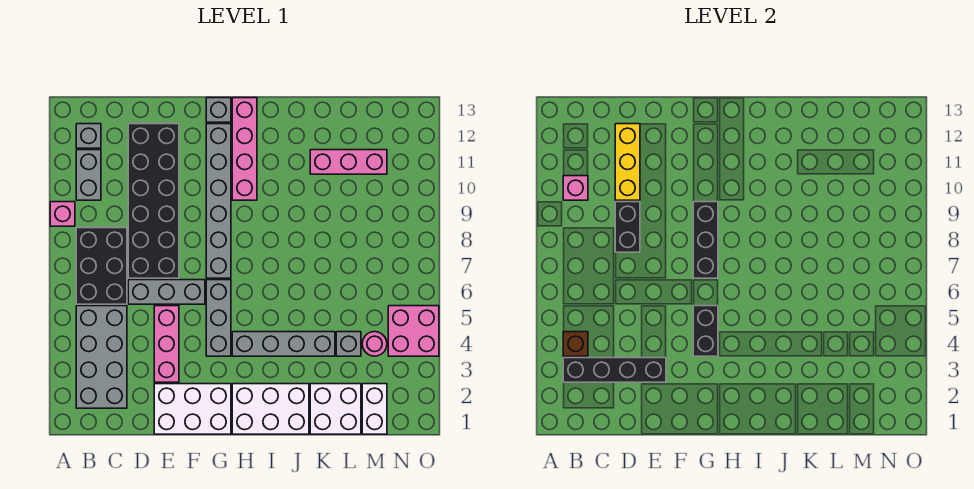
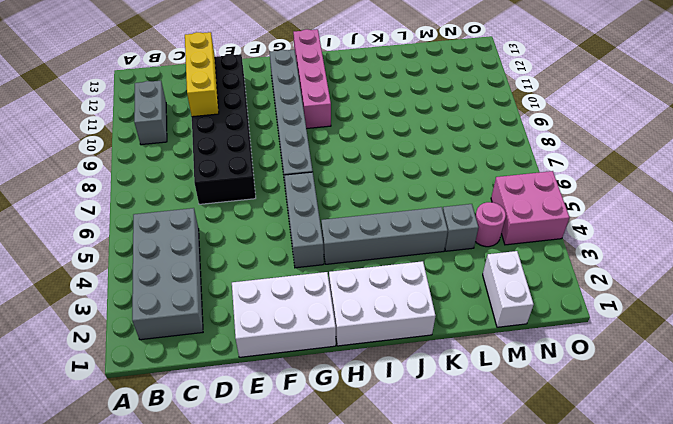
none -> pink brick A9 level 1
none -> black brick B6:C8 level 1
none -> grey brick B12 level 1

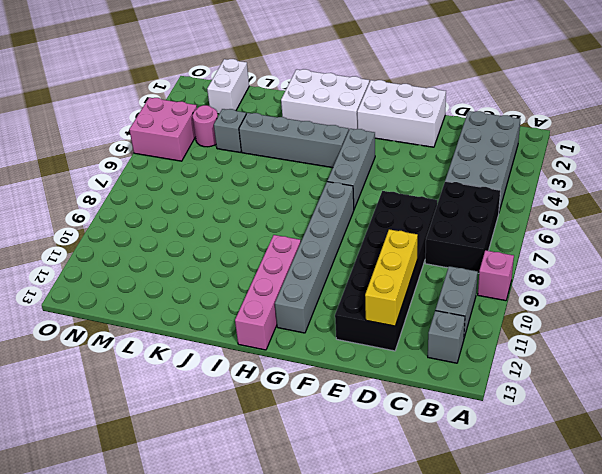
none -> grey brick D6:F6 level 1
none -> pink brick E3:E5 level 1
none -> grey brick G13 level 1

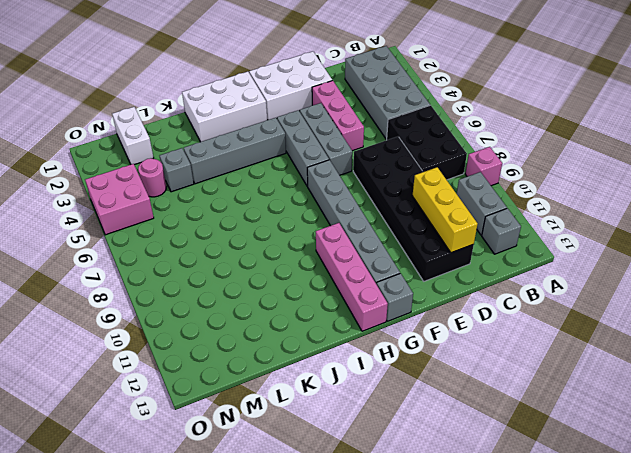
grey brick F4:F6 level 1 -> grey brick D6:F6 level 1
none -> white brick K1:L2 level 1
none -> pink brick K11:M11 level 1
none -> black brick B3:E3 level 2

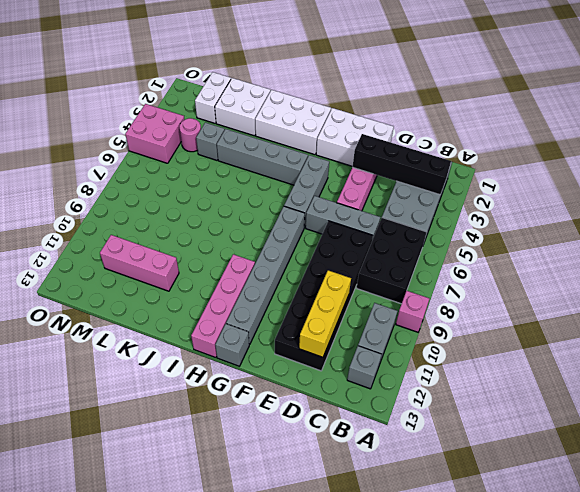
none -> brown brick B4 level 2
none -> pink brick B10 level 2
none -> black brick D8:D9 level 2

